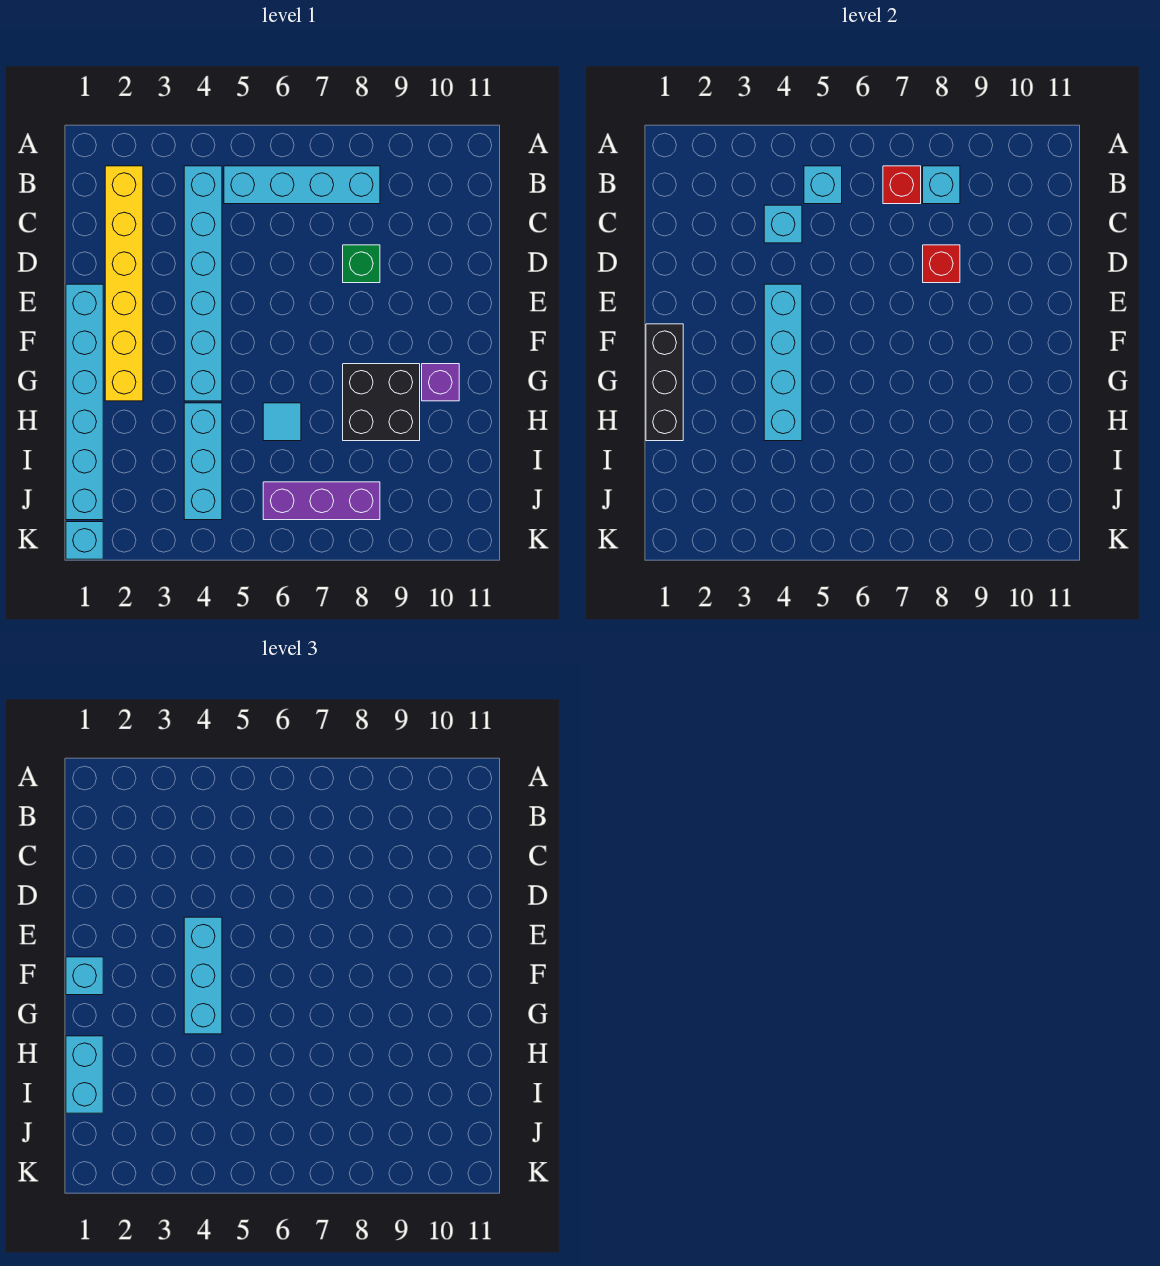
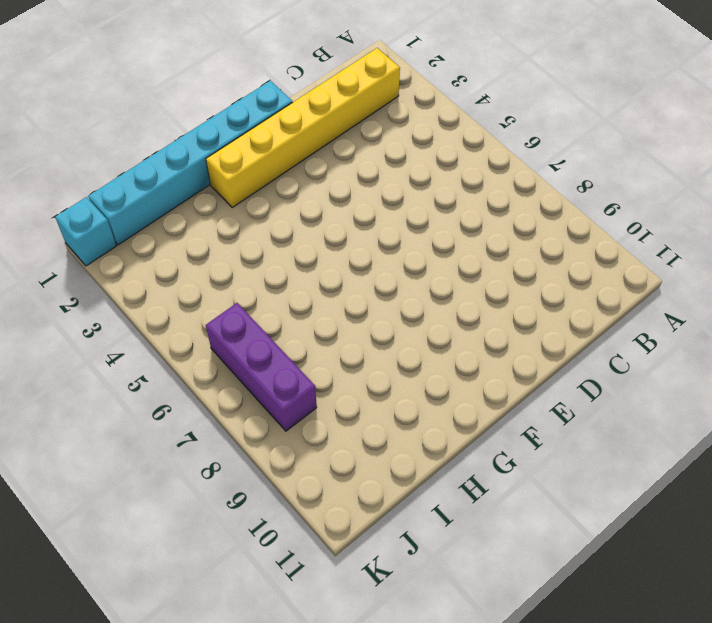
none -> cyan brick B4:G4 level 1
none -> cyan brick B5:B8 level 1
none -> green brick D8 level 1

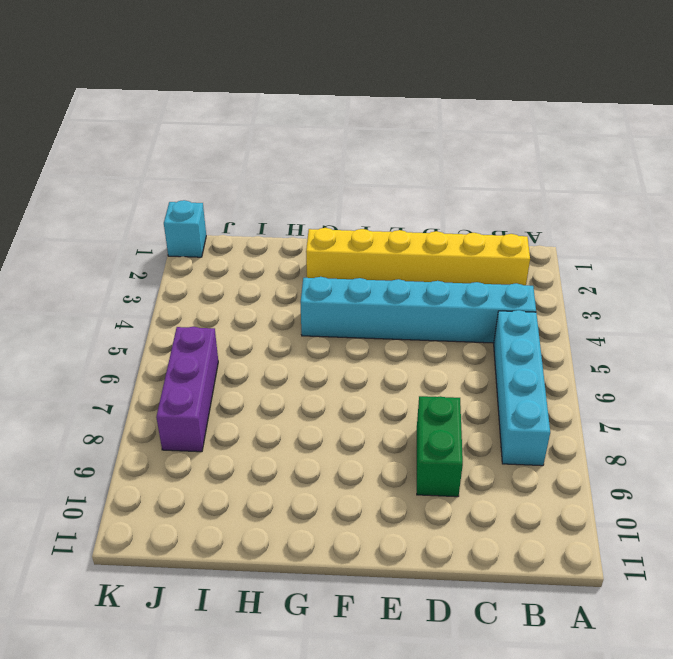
green brick D8:D9 level 1 -> green brick D8 level 1
none -> cyan brick E1:J1 level 1
none -> black brick G8:H9 level 1
none -> purple brick G10 level 1

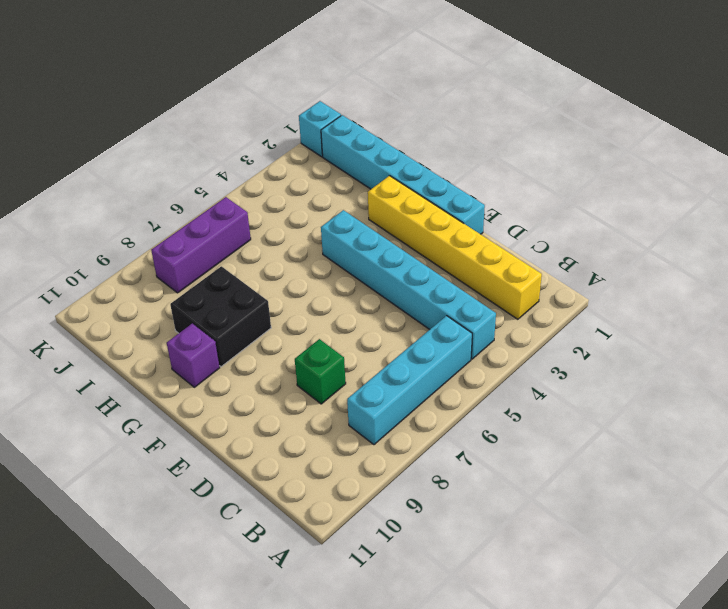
none -> cyan brick H4:J4 level 1
none -> cyan tile H6 level 1
none -> cyan brick B5 level 2

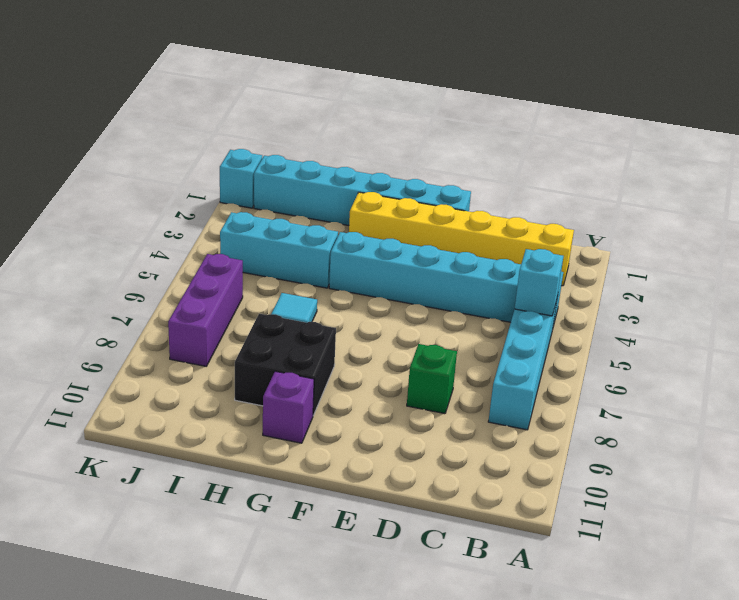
none -> red brick B7 level 2
none -> cyan brick B8 level 2
none -> cyan brick C4 level 2

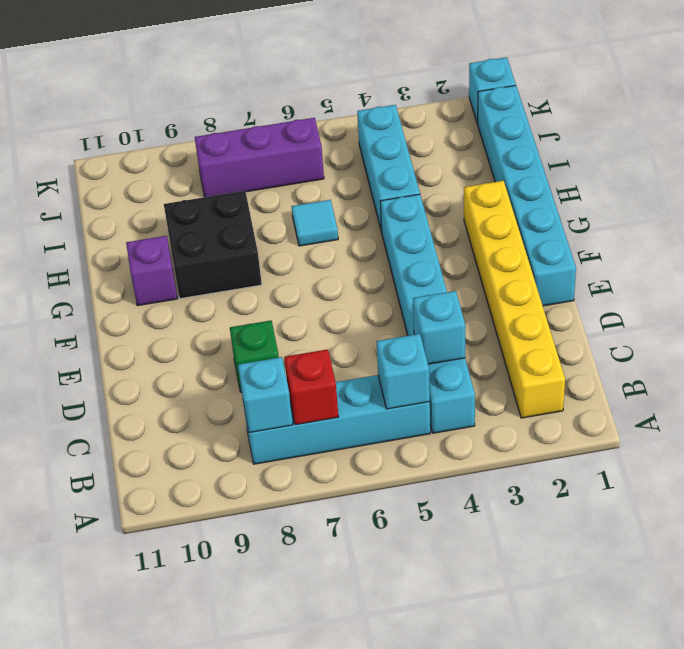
none -> red brick D8 level 2
none -> cyan brick E4:H4 level 2
none -> black brick F1:H1 level 2

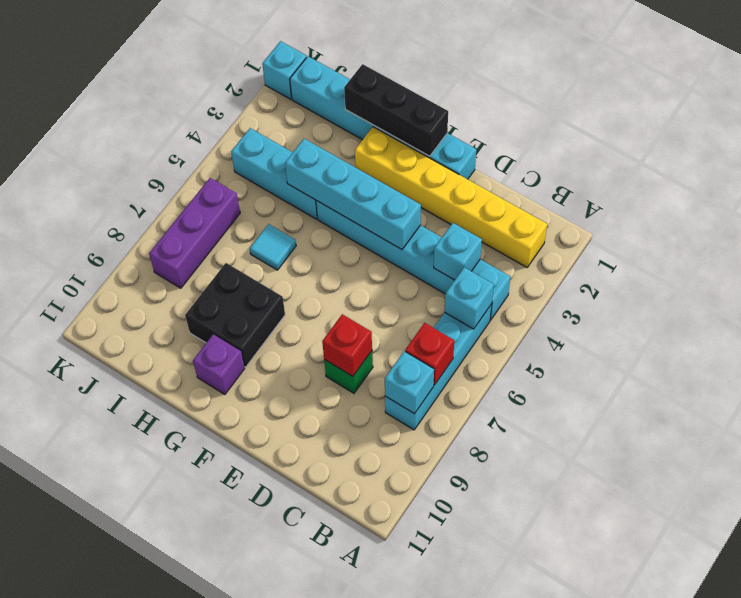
none -> cyan brick E4:G4 level 3
none -> cyan brick F1 level 3
none -> cyan brick H1:I1 level 3

